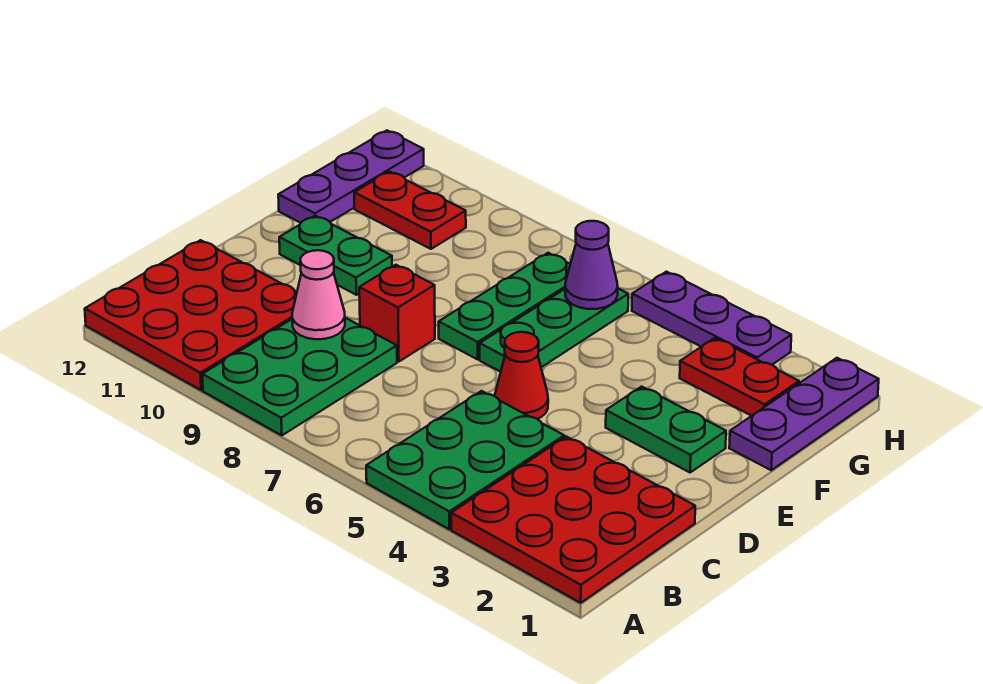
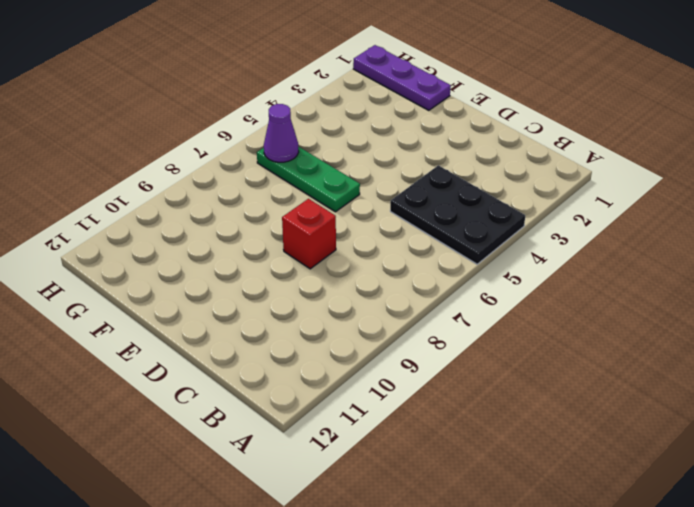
black plate A4:C5 level 1 -> green plate A4:C5 level 1
none -> red plate A1:C3 level 1
none -> green plate A8:C9 level 1
none -> red plate A10:C12 level 1

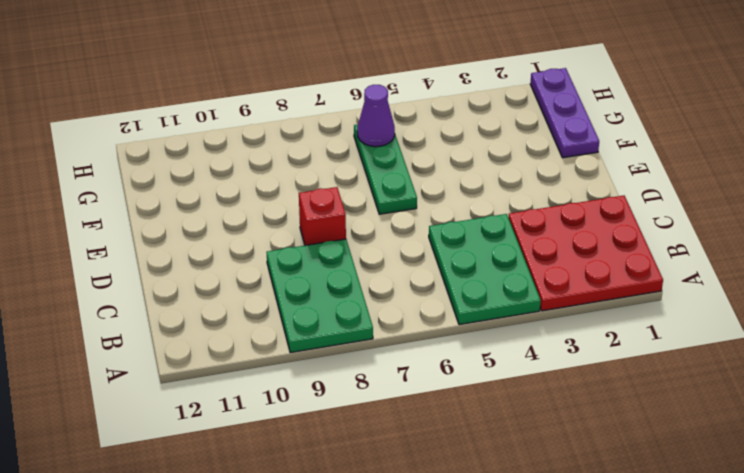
none -> red plate A10:C12 level 1
none -> red cone D5 level 1
none -> green plate E2:E3 level 1

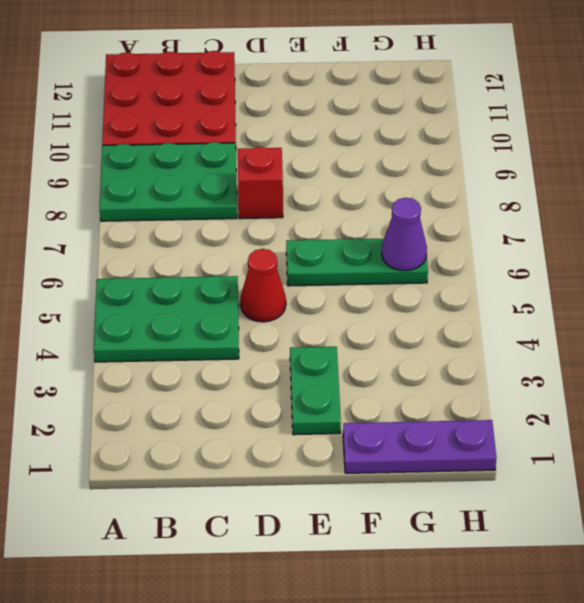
none -> red plate A1:C3 level 1
none -> green plate E7:G7 level 1
none -> green plate E10:E11 level 1

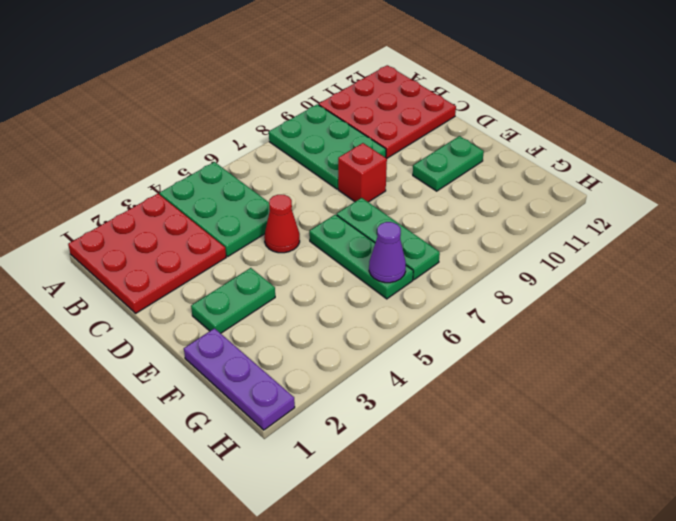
none -> purple plate F12:H12 level 1
none -> red plate G2:G3 level 1
none -> red plate G10:G11 level 1

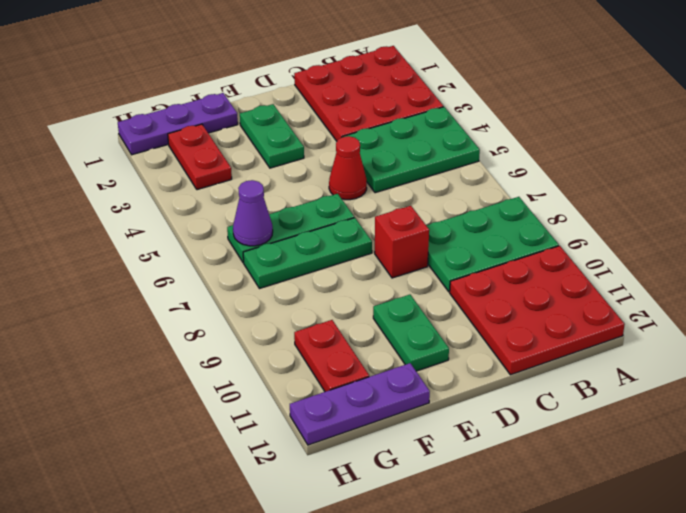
none -> purple plate H3:H5 level 1
none -> pink cone C9 level 2

